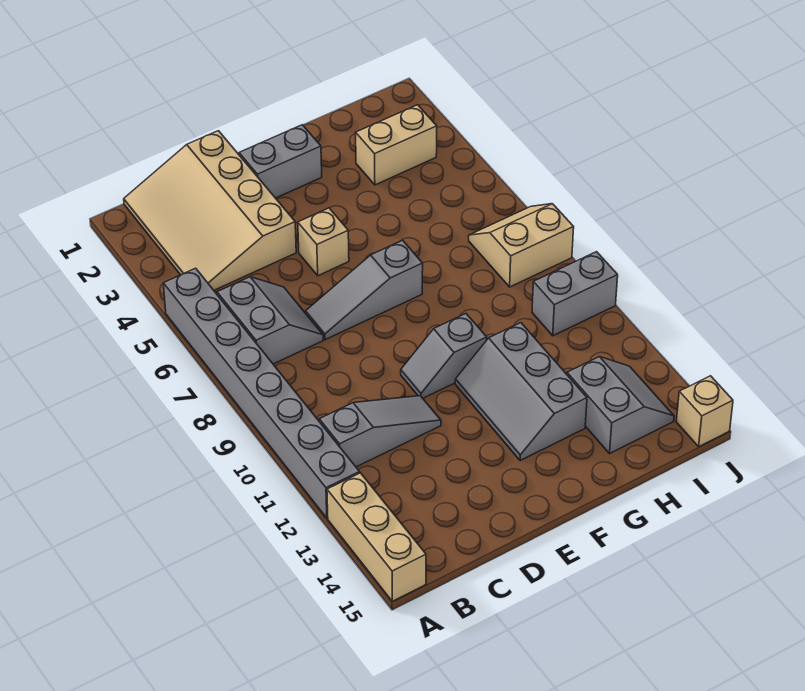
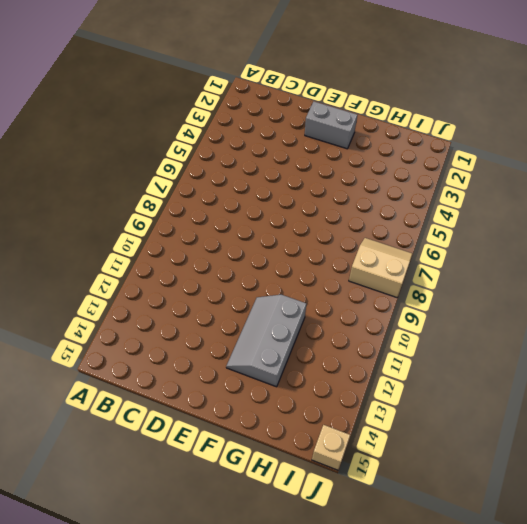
none -> grey brick A5:A12 level 1
none -> tan brick A13:A15 level 1
none -> tan slope B1:D4 level 1 top D

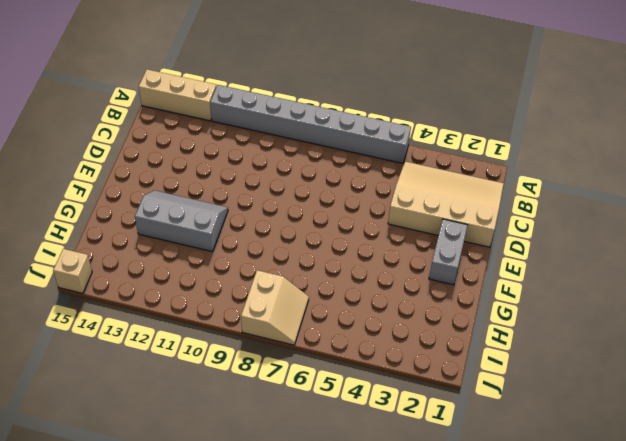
none -> grey slope B6:C7 level 1 top B
none -> grey slope B11:D11 level 1 top B
none -> grey slope D7:F7 level 1 top F

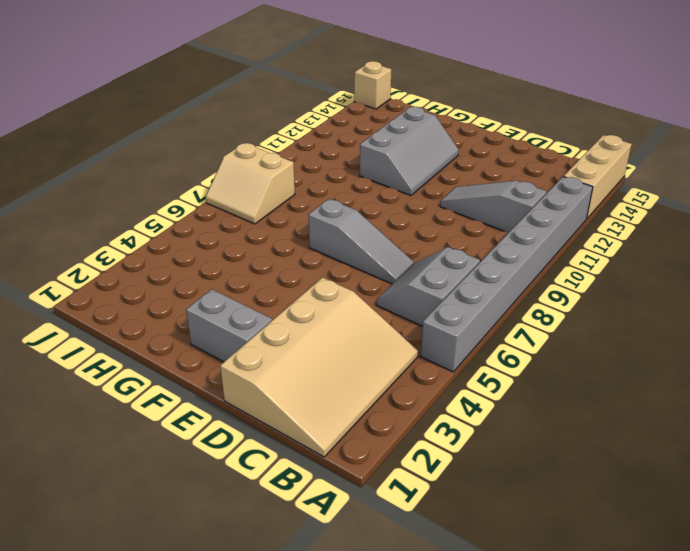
none -> tan brick E5 level 1
none -> grey slope E10:F10 level 1 top F
none -> tan brick H3:I3 level 1

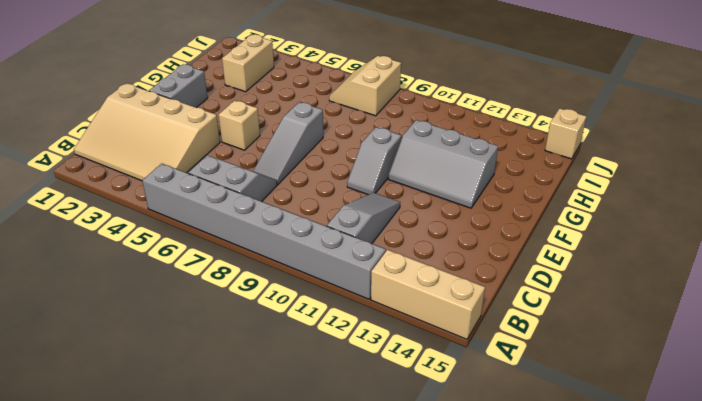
none -> grey slope H13:I14 level 1 top H
none -> grey brick I10:J10 level 1

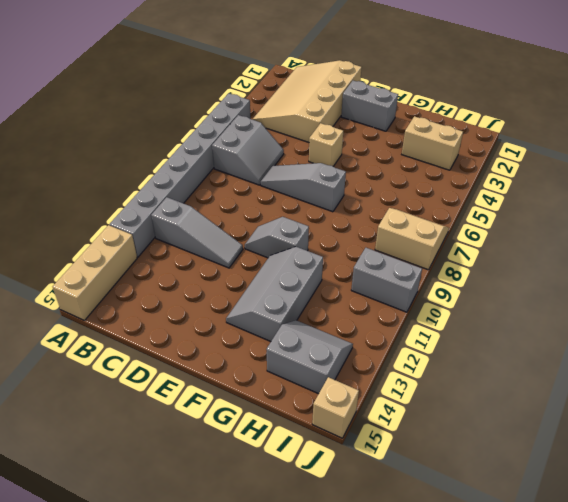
grey slope H13:I14 level 1 top 14 -> grey slope H13:I14 level 1 top H

